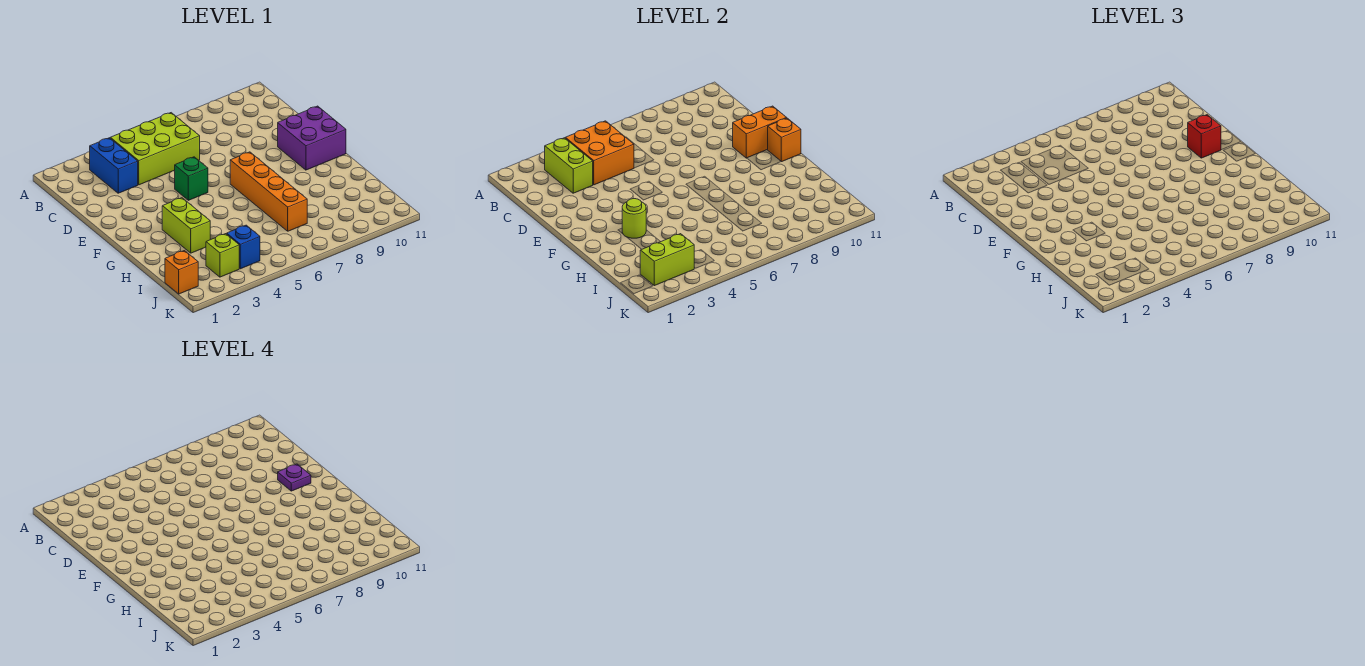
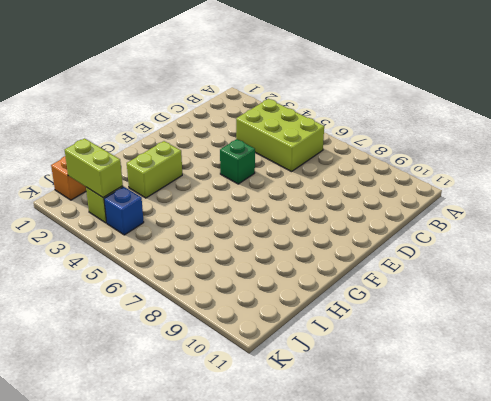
none -> blue brick B3:C3 level 1
none -> purple brick E10:F11 level 1
none -> orange brick F7:I7 level 1

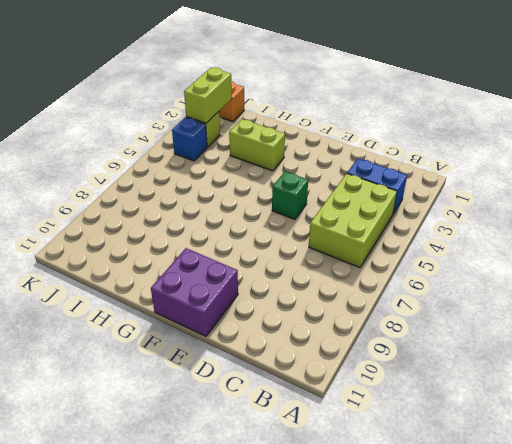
none -> orange brick F7:I7 level 1
none -> lime brick B3:C3 level 2
none -> orange brick B4:C5 level 2

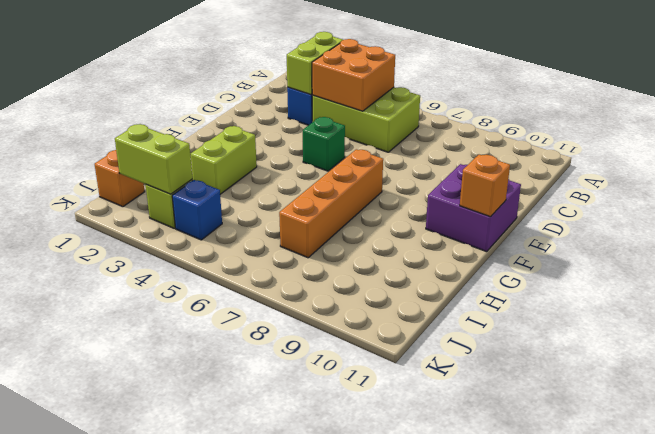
none -> orange brick E10:E11 level 2
none -> lime round brick G3 level 2
none -> red brick E10 level 3

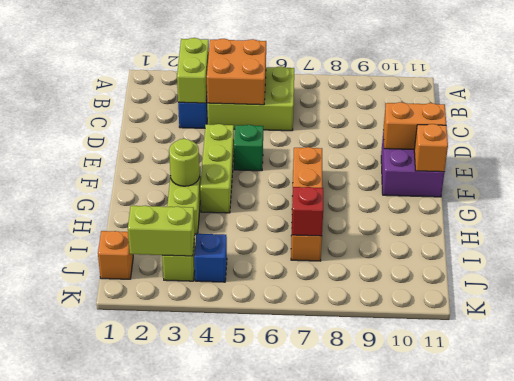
lime brick E4:G4 level 1 -> none
red brick I7 level 2 -> red brick E10 level 3
none -> purple plate E10 level 4

